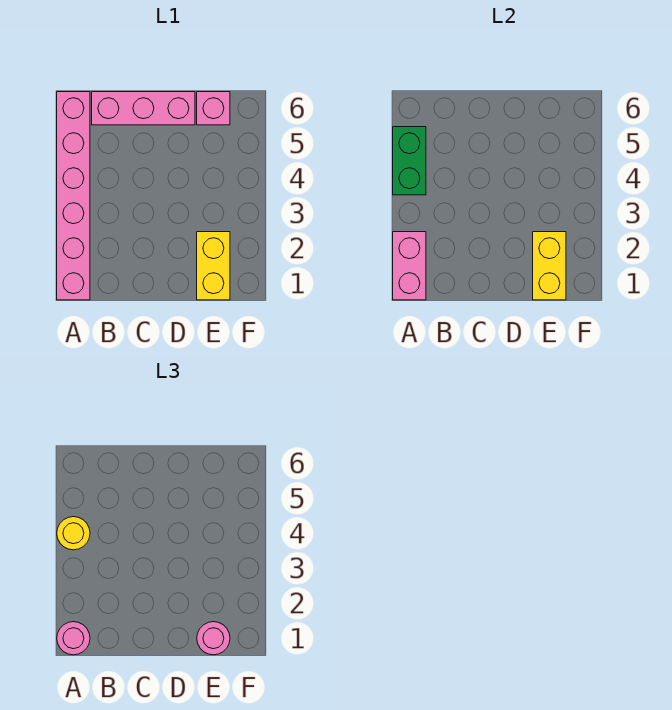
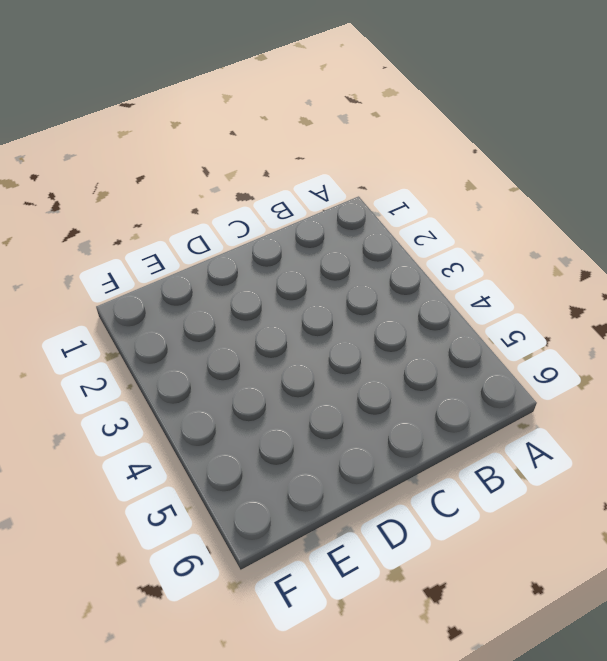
none -> pink brick A1:A6 level 1
none -> pink brick B6:D6 level 1

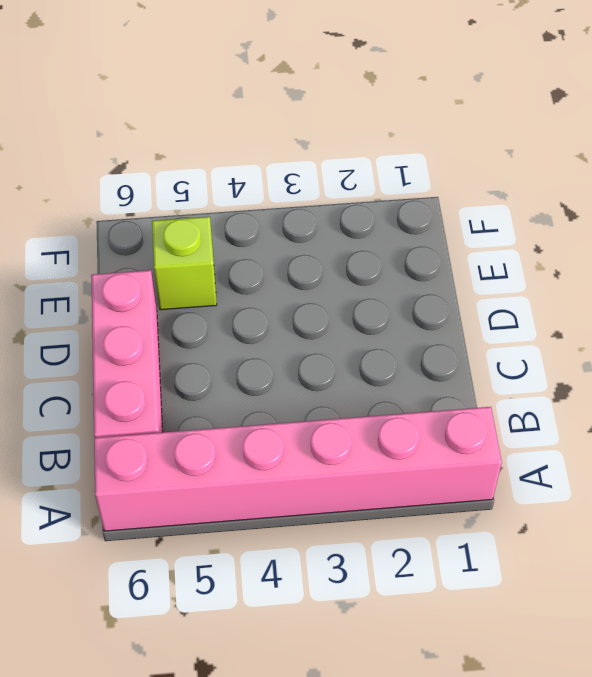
lime brick E5 level 1 -> none
none -> yellow brick E1:E2 level 1
none -> pink brick E6 level 1

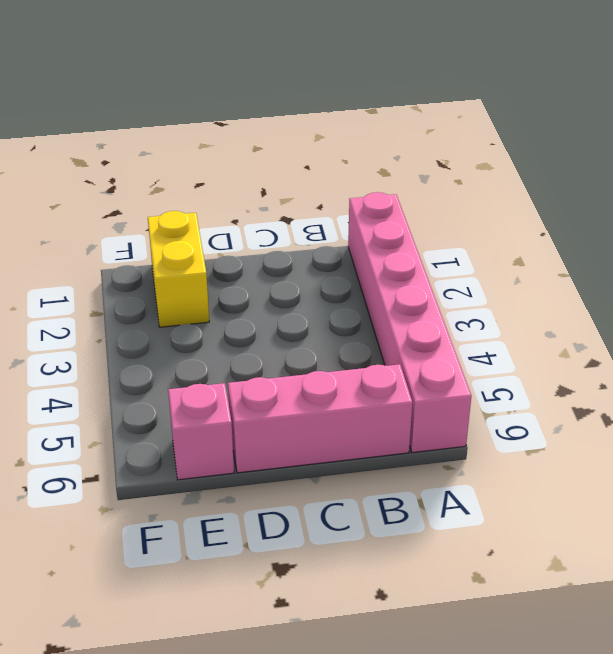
none -> pink brick A1:A2 level 2
none -> green brick A4:A5 level 2

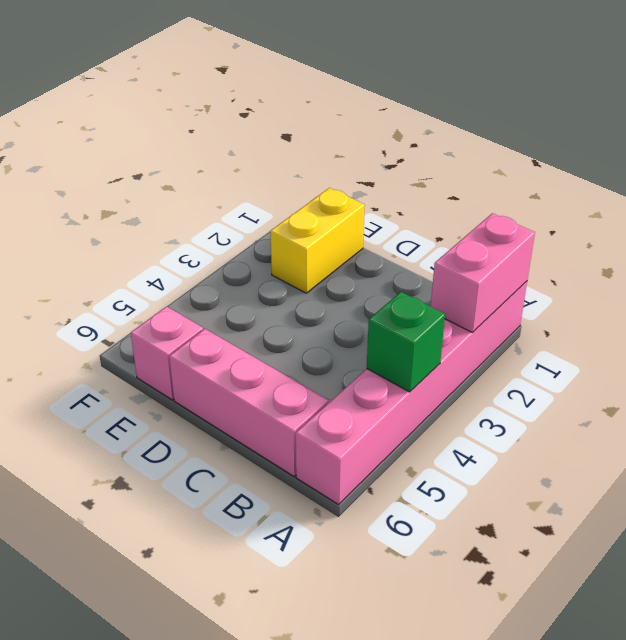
green brick A4 level 2 -> green brick A4:A5 level 2
none -> yellow brick E1:E2 level 2
none -> pink round brick A1 level 3

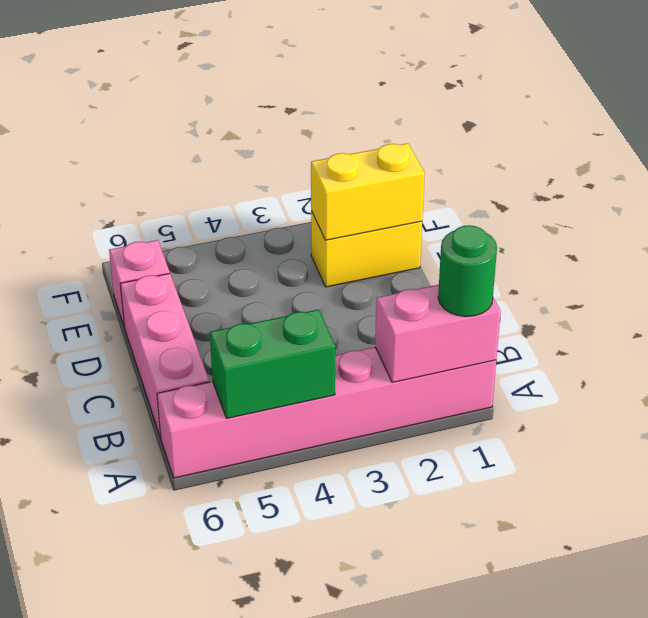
green round brick A1 level 3 -> pink round brick A1 level 3
none -> yellow round brick A4 level 3
none -> pink round brick E1 level 3

